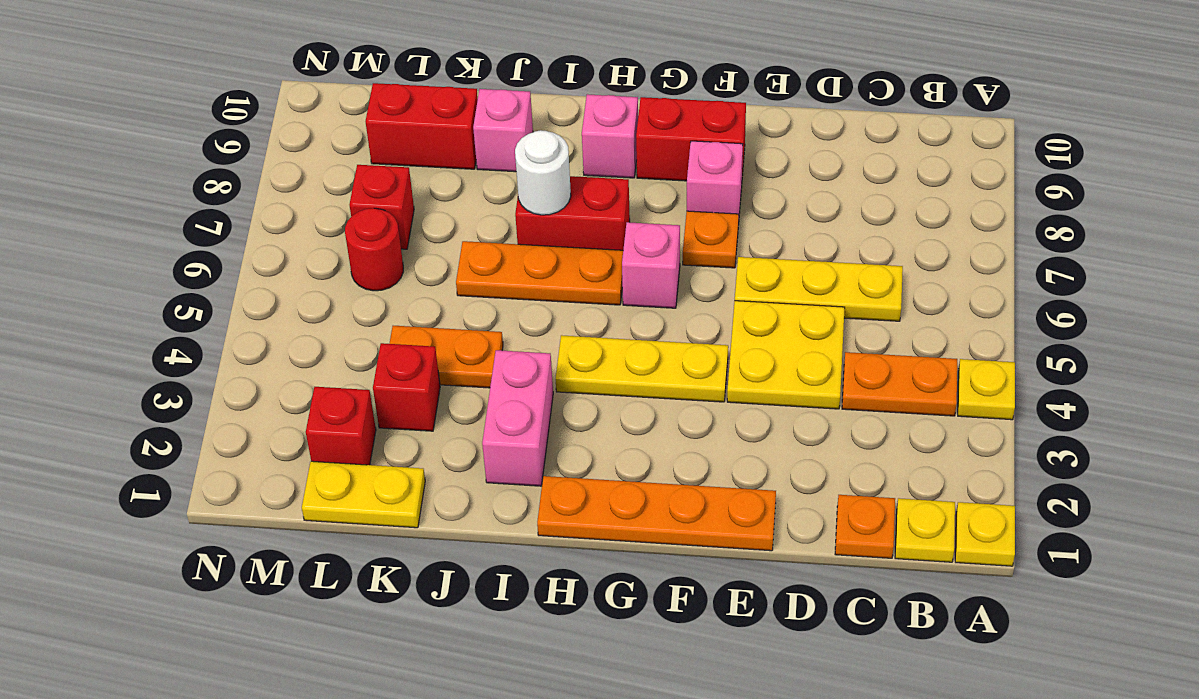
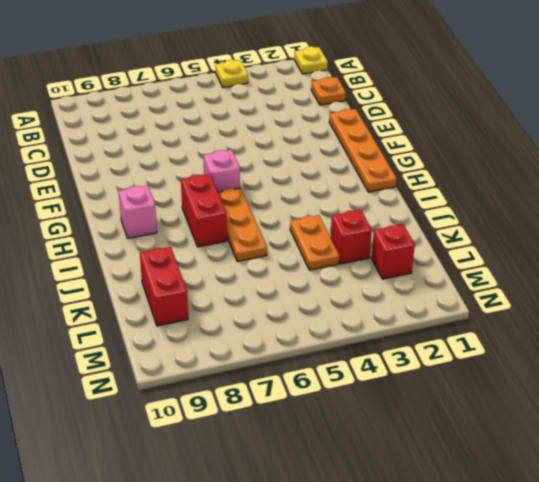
none -> yellow plate B1 level 1
none -> orange plate B4:C4 level 1
none -> yellow plate C6:E6 level 1

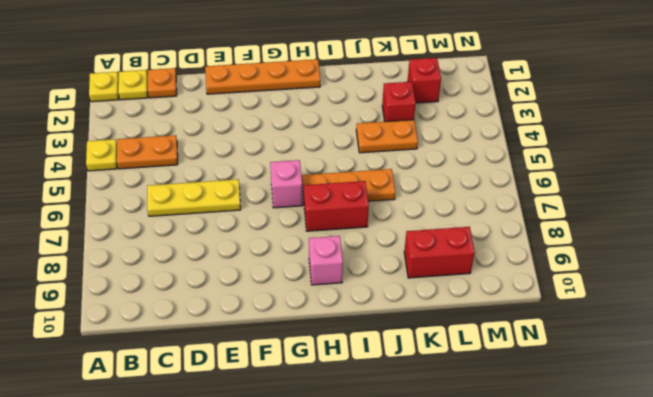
none -> yellow plate D4:E5 level 1
none -> yellow plate F4:H4 level 1
none -> orange plate F7 level 1

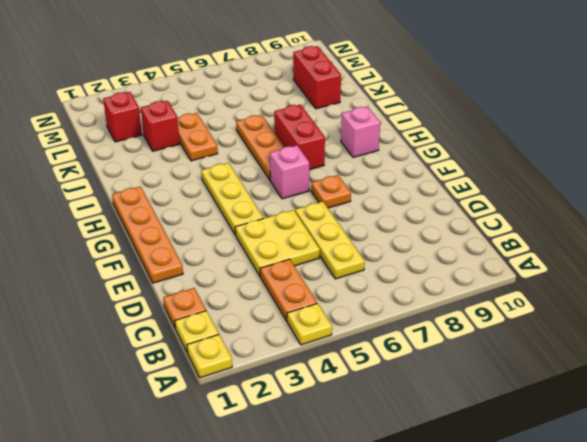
none -> pink brick F8 level 1
none -> red brick F9:G9 level 1
none -> pink brick I2:I3 level 1

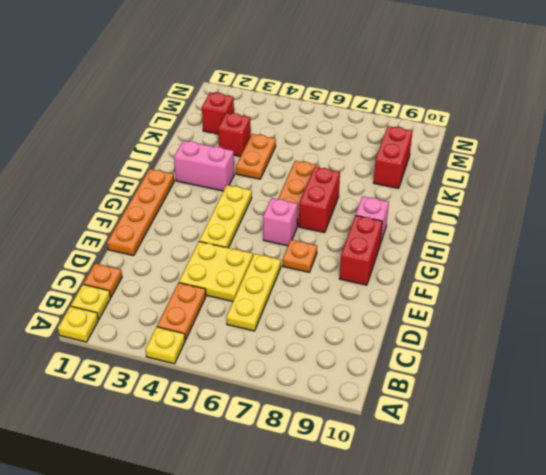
none -> pink brick F8 level 1
none -> pink brick J9 level 1
none -> yellow plate K1:L1 level 1

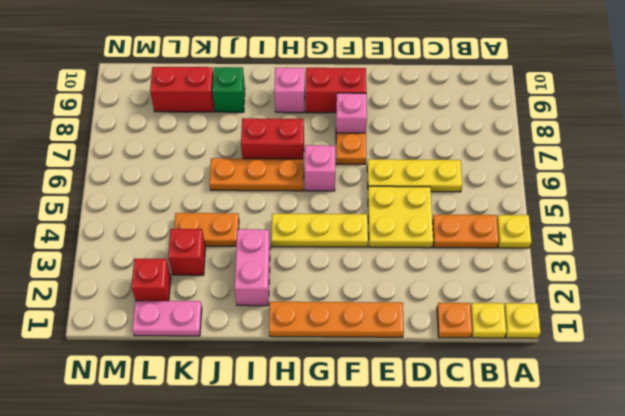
green brick J9 level 1 -> pink brick J9 level 1
pink plate K1:L1 level 1 -> yellow plate K1:L1 level 1
none -> red round brick L6 level 1
none -> red brick L7 level 1
none -> white round brick I7 level 2

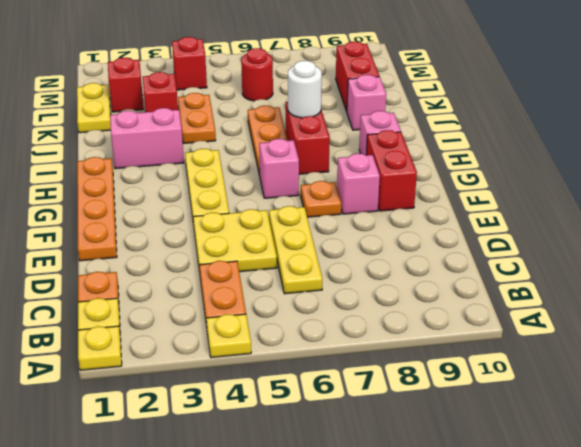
red brick M4 level 1 -> red brick L7 level 1

